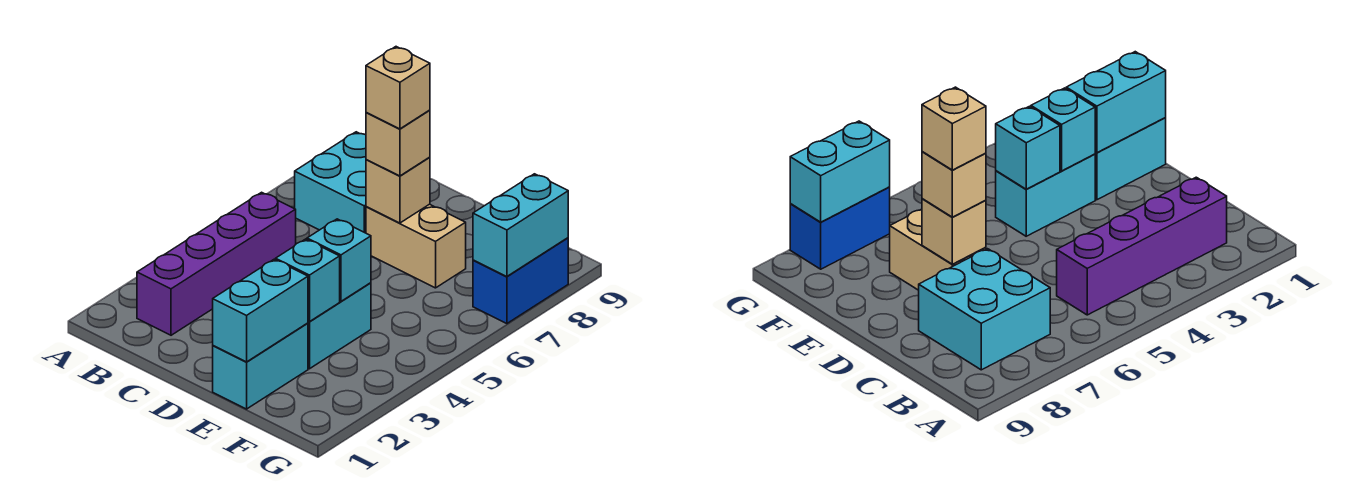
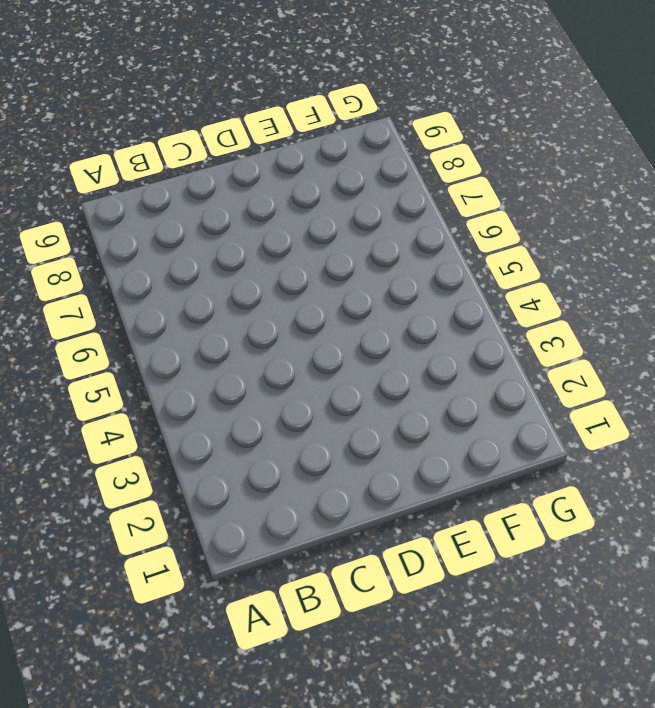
none -> purple brick B2:B5 level 1
none -> cyan brick B7:C8 level 1
none -> tan brick D7:E7 level 1

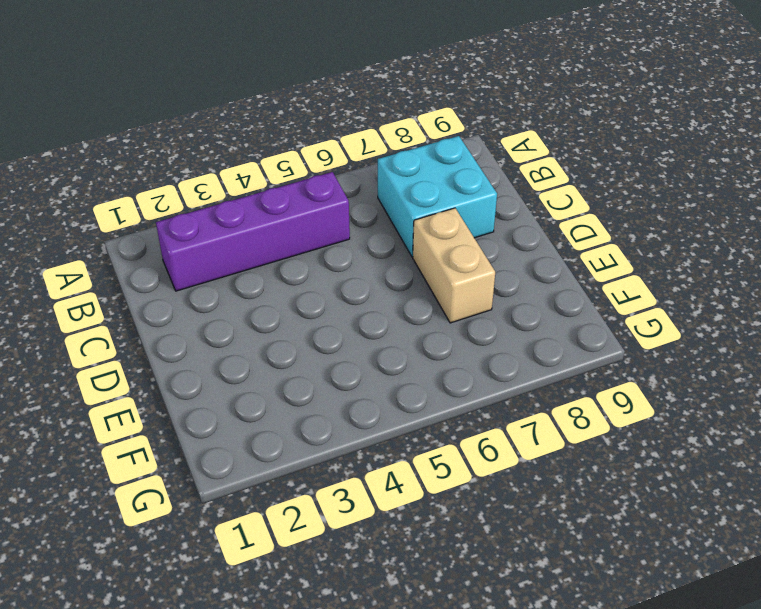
none -> cyan brick E1:E2 level 1
none -> cyan brick E3:E4 level 1
none -> blue brick G7:G8 level 1

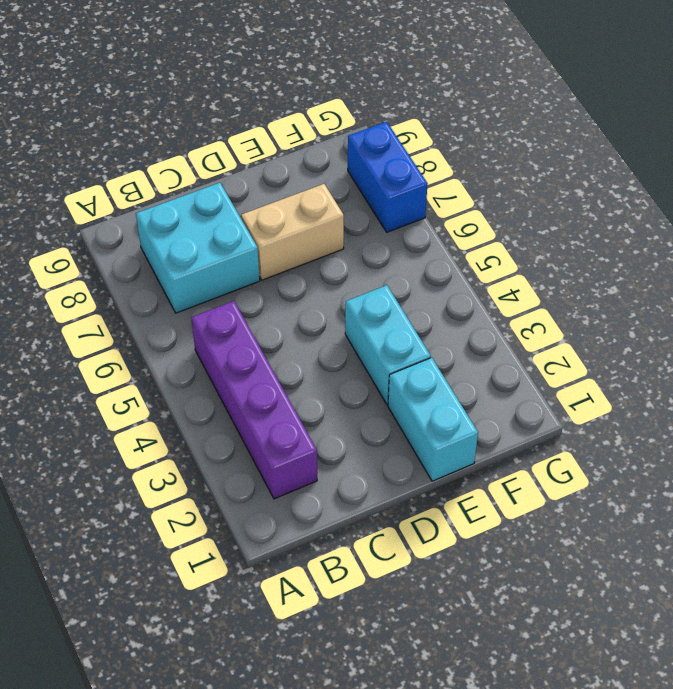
none -> tan brick D7 level 2
none -> cyan brick E1:E2 level 2
none -> cyan brick E3 level 2

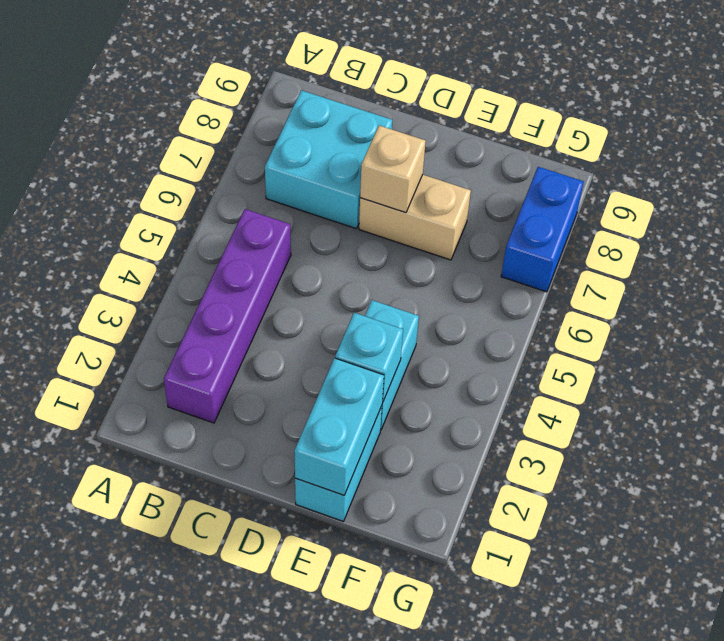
none -> cyan brick E4 level 2
none -> cyan brick G7:G8 level 2
none -> tan brick D7 level 3

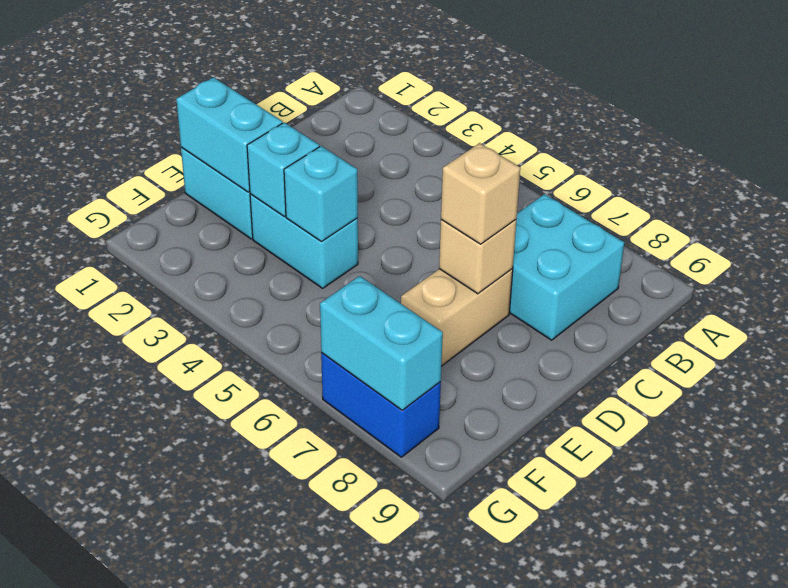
none -> purple brick B2:B5 level 1
none -> tan brick D7 level 4

